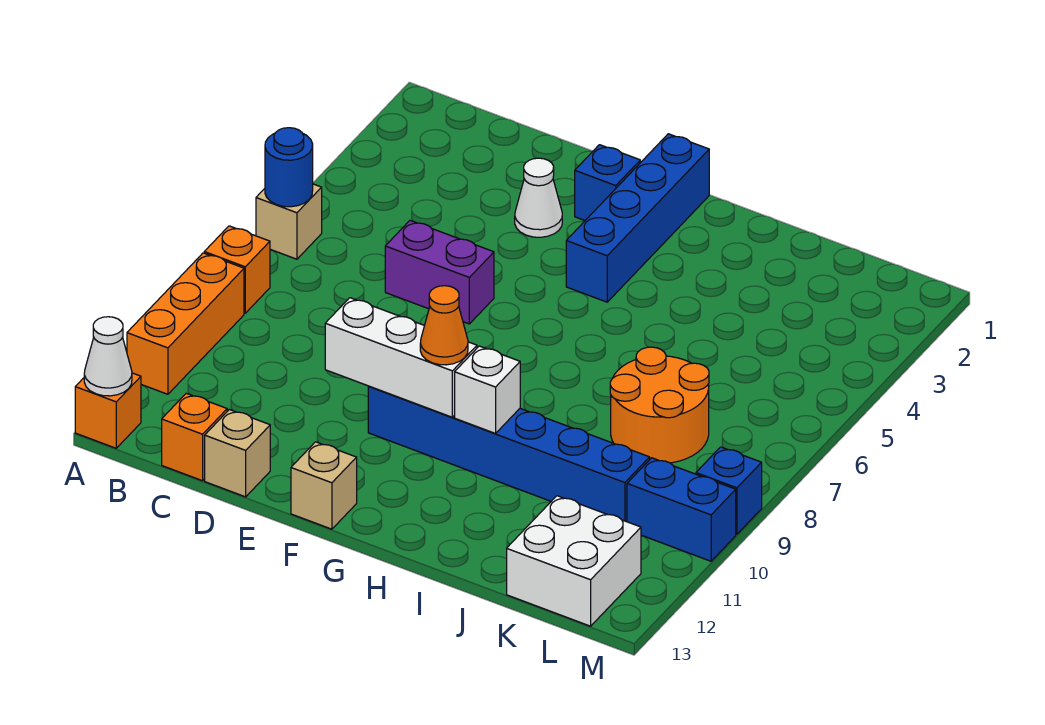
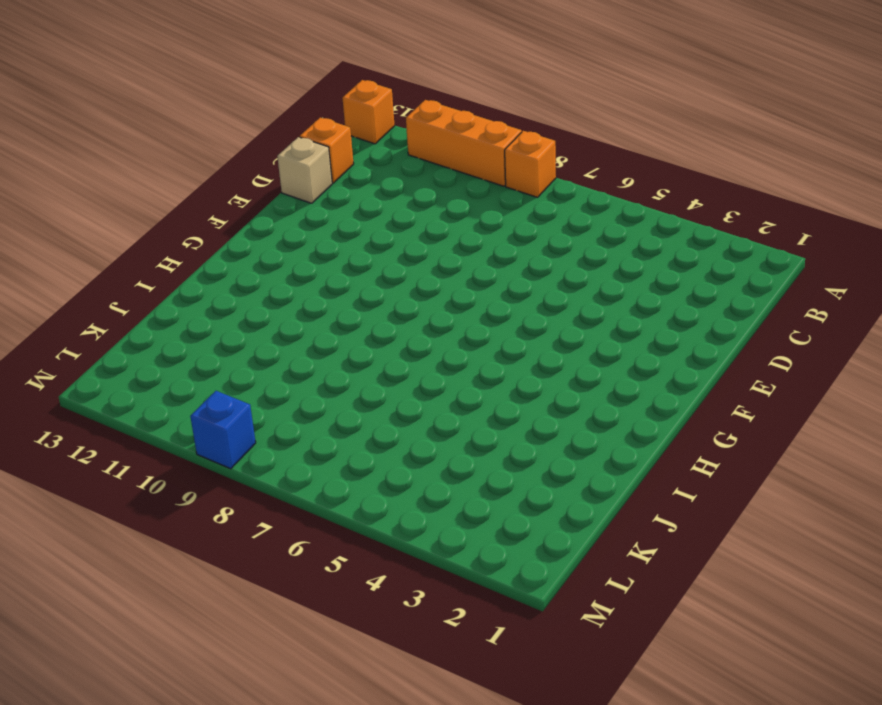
none -> tan brick A6 level 1
none -> purple brick D6:E6 level 1
none -> white cone E3 level 1

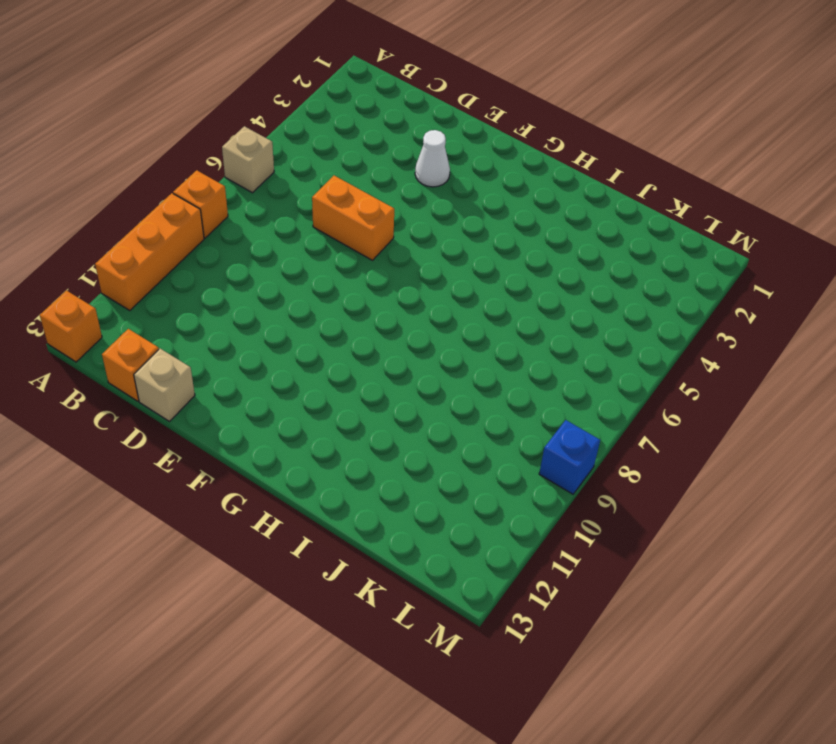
orange brick D6:E6 level 1 -> purple brick D6:E6 level 1
none -> blue brick F2 level 1
none -> blue brick F10:K10 level 1
none -> tan brick F13 level 1

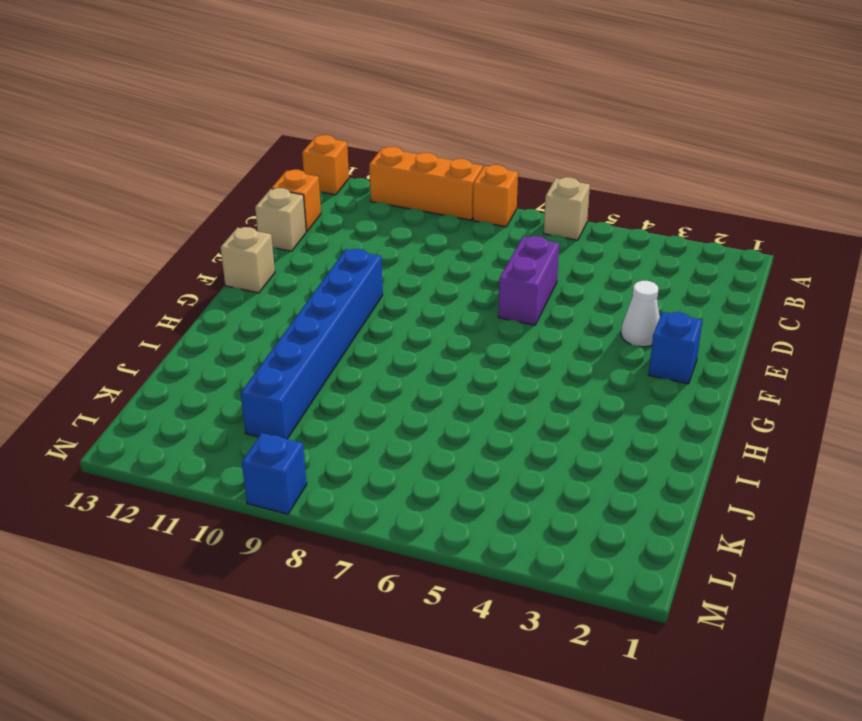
none -> blue brick G1:G4 level 1
none -> orange round brick J7:K8 level 1
none -> white brick K12:L13 level 1

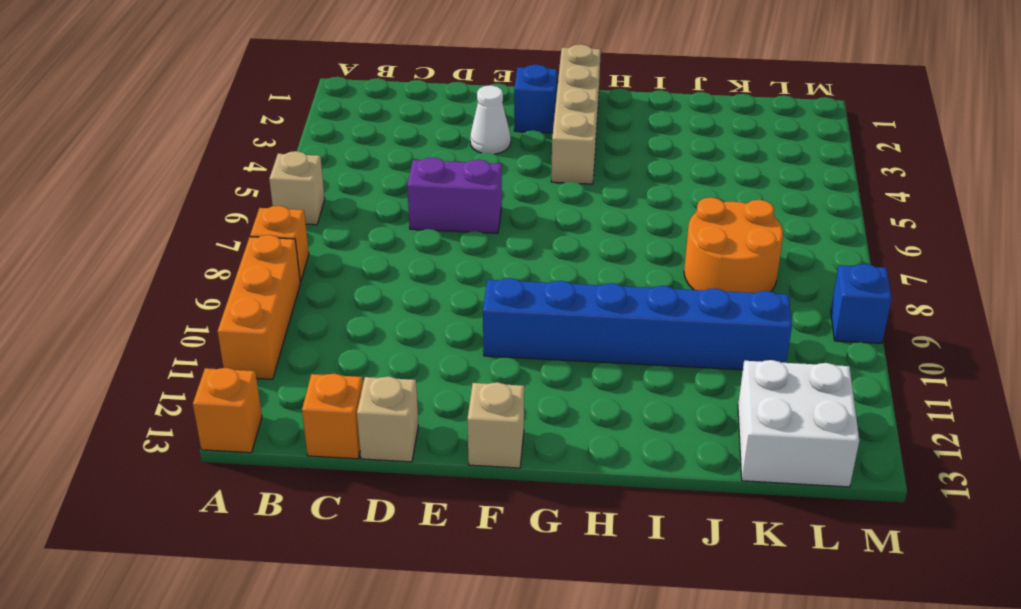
tan brick G1:G4 level 1 -> blue brick G1:G4 level 1
none -> blue brick L10:M10 level 1
none -> blue round brick A6 level 2
none -> white cone A13 level 2

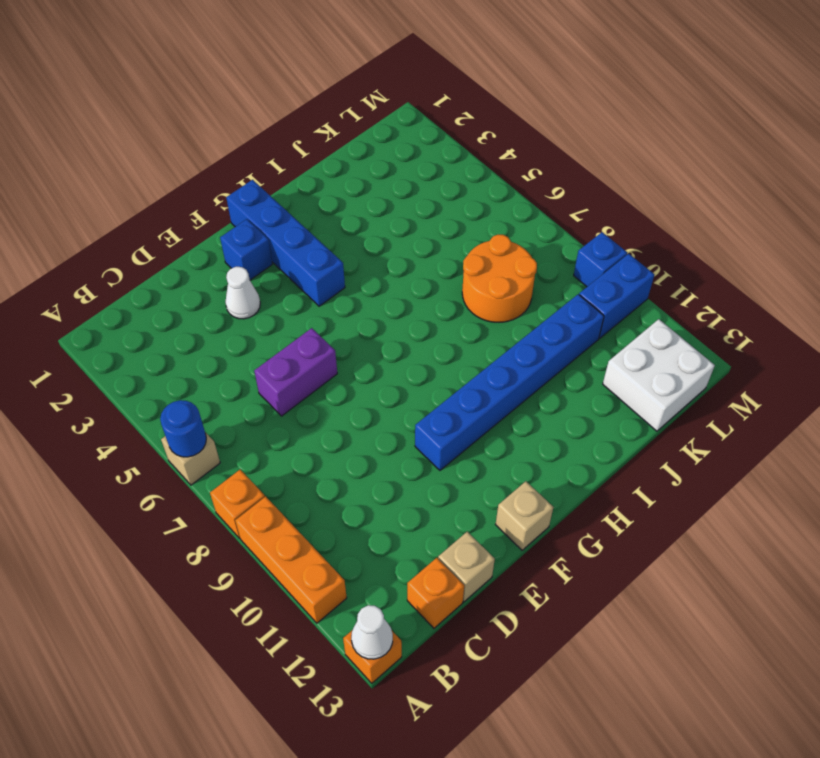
none -> white brick E10:G10 level 2
none -> white brick H10 level 2
none -> orange cone G10 level 3

